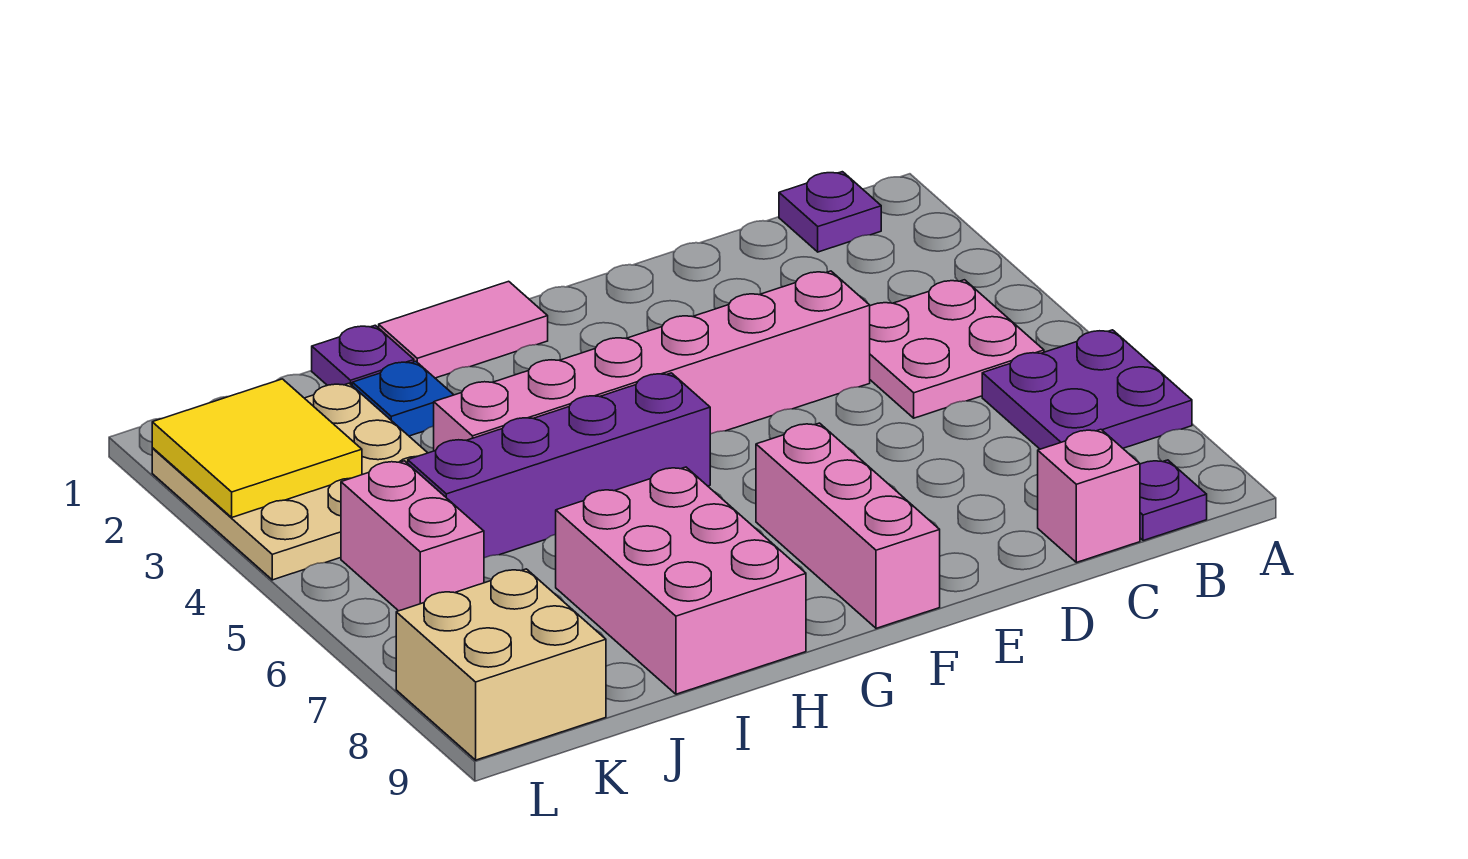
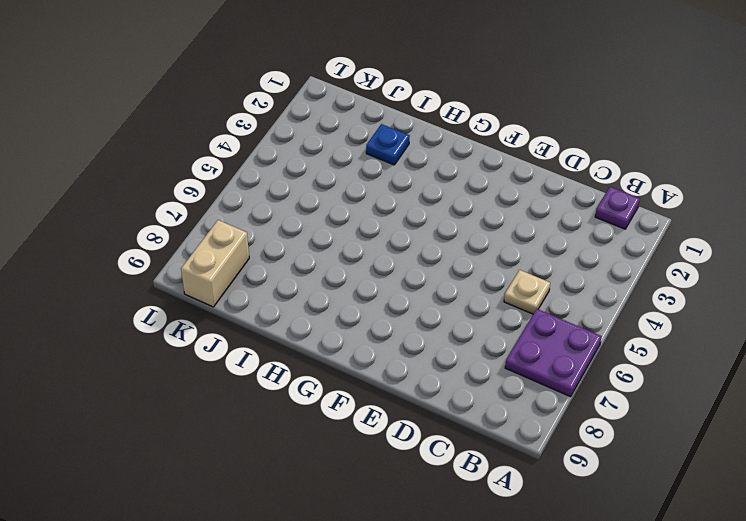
tan plate C5 level 1 -> pink plate B4:C5 level 1
tan brick K8:K9 level 1 -> tan brick K8:L9 level 1
none -> purple plate B9 level 1
none -> pink brick C9 level 1
none -> pink brick D4:I4 level 1

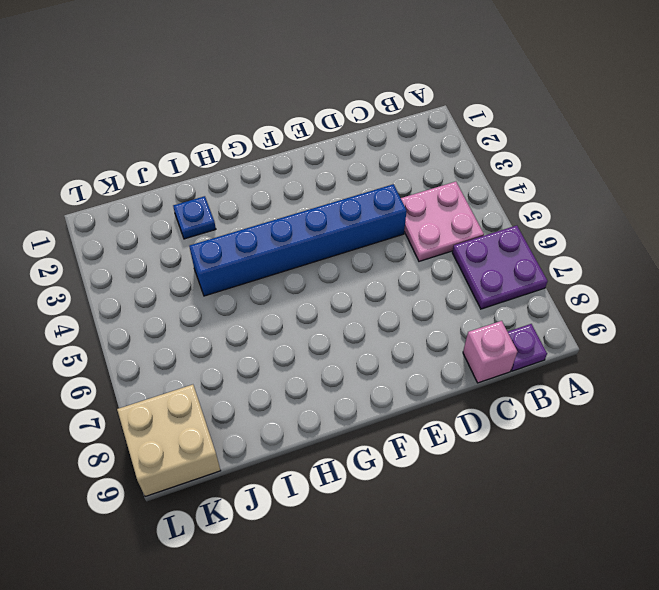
blue brick D4:I4 level 1 -> pink brick D4:I4 level 1
none -> purple plate B1 level 1
none -> pink brick F7:F9 level 1
none -> pink tile G1:H1 level 1

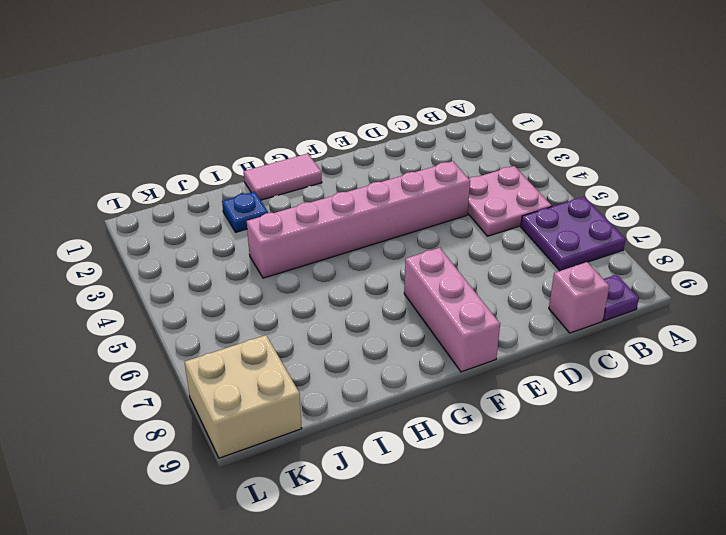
none -> purple plate B1 level 1
none -> purple brick G5:J5 level 1
none -> pink brick H7:I9 level 1

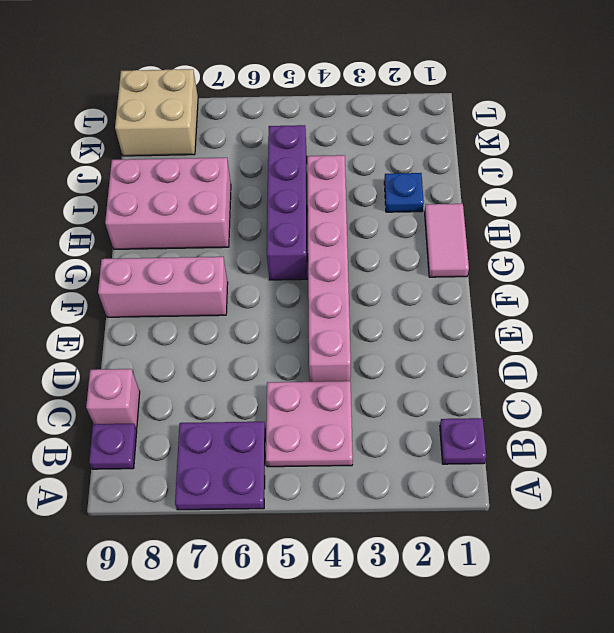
none -> purple plate I1 level 1
none -> tan plate J2:L4 level 1
none -> pink brick K5:K6 level 1

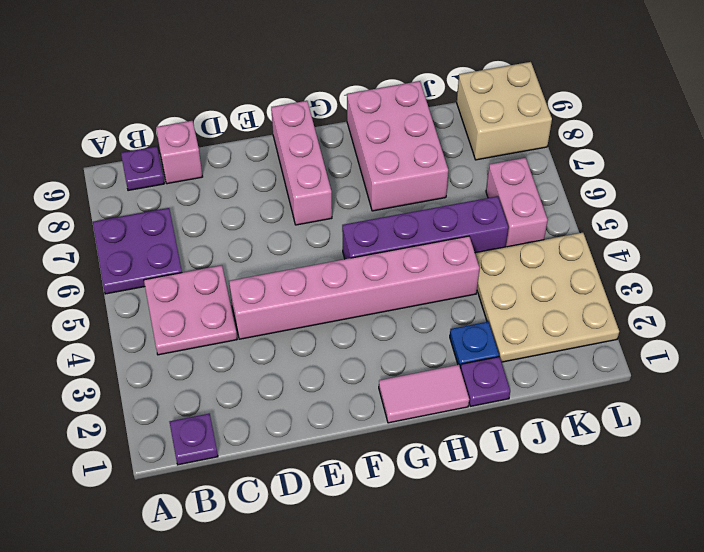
none -> yellow tile K2:L3 level 2

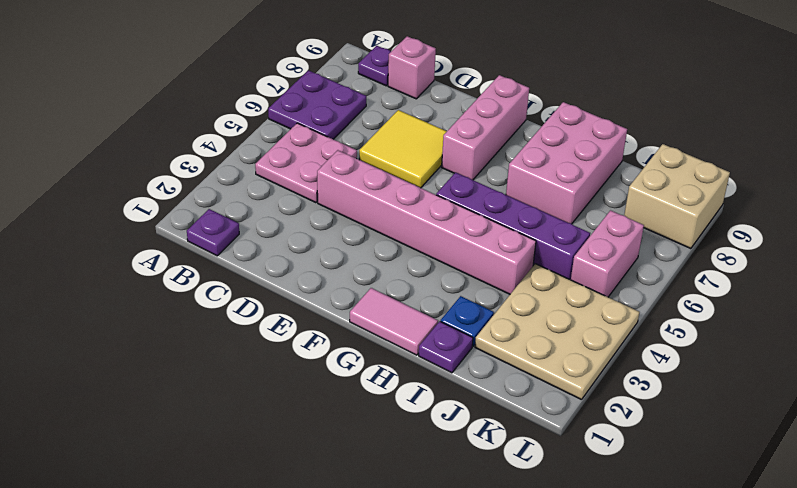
yellow tile D6:E7 level 1 -> yellow tile K2:L3 level 2

